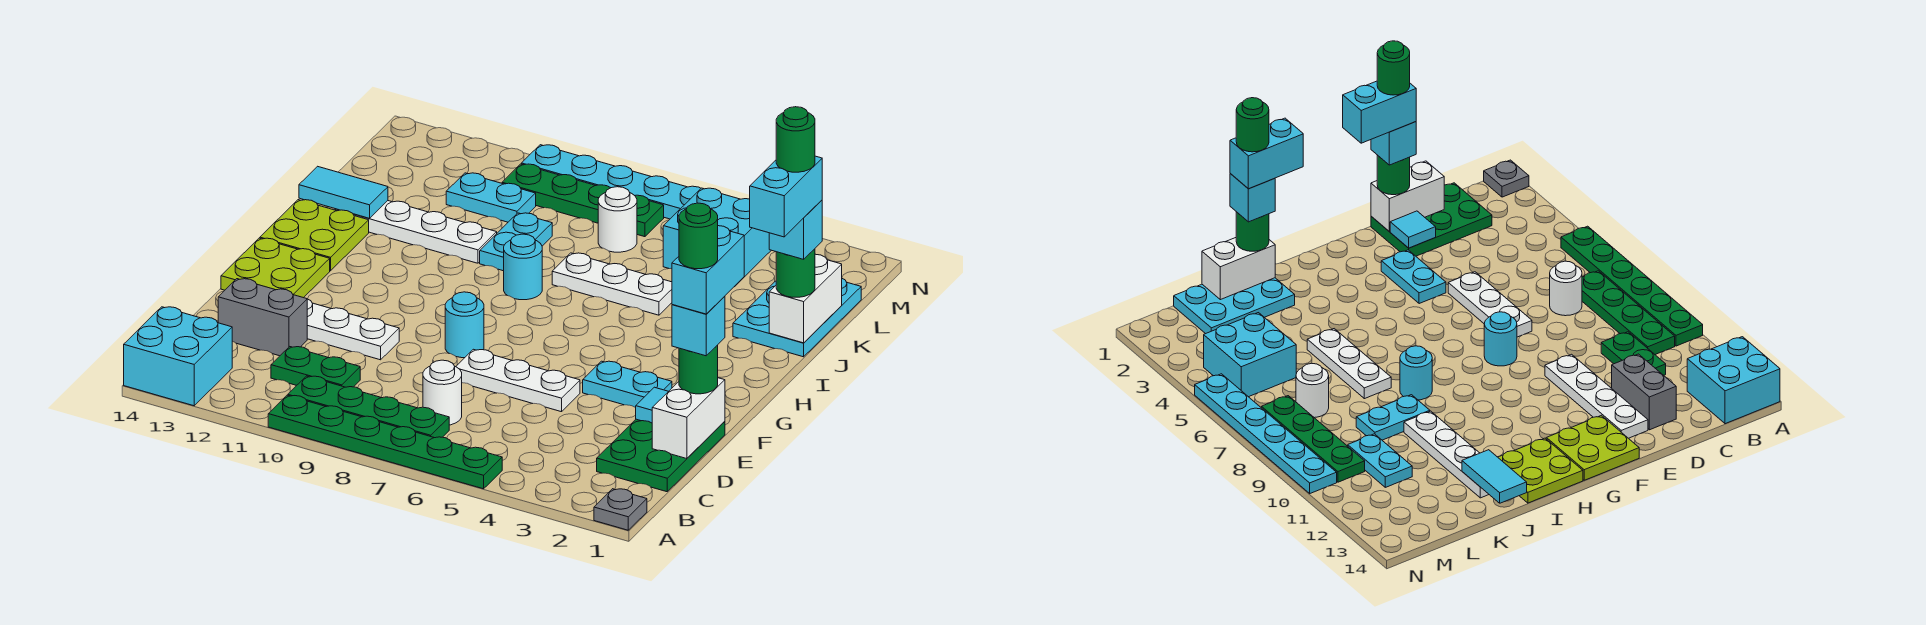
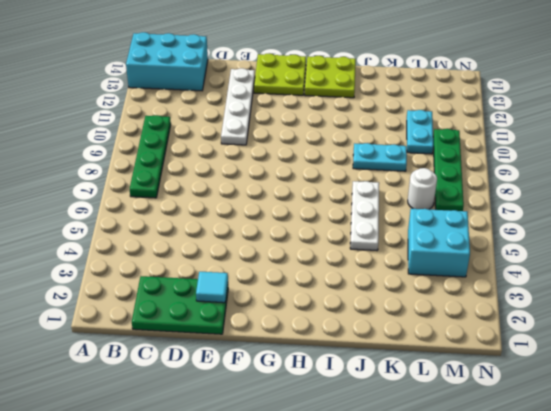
cyan brick A13:C14 level 1 -> cyan brick A13:B14 level 1
none -> grey plate A1 level 1
none -> green plate A5:A10 level 1
none -> white round brick C7 level 1
none -> green plate C10:C11 level 1

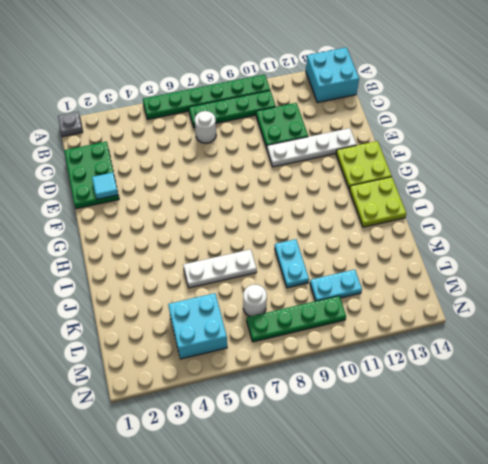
green plate C10:D11 level 1 -> green plate C10:C11 level 1
none -> grey brick D12:D13 level 1
none -> white plate E5:E7 level 1
none -> cyan plate F3:F4 level 1
none -> cyan round brick F8 level 1

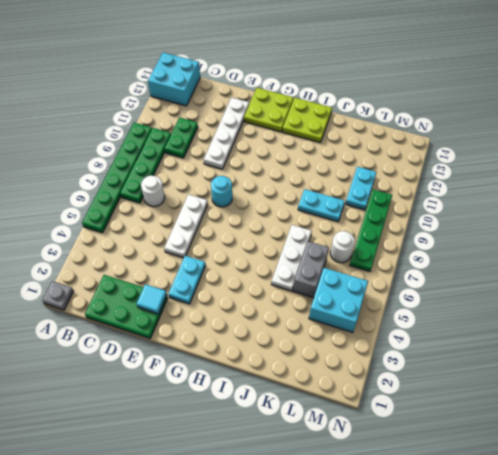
grey brick K5:K6 level 1 -> grey brick D12:D13 level 1
none -> cyan round brick I8 level 1
none -> cyan plate J1:L2 level 1
none -> white plate J10:J13 level 1
none -> cyan plate N5:N10 level 1

